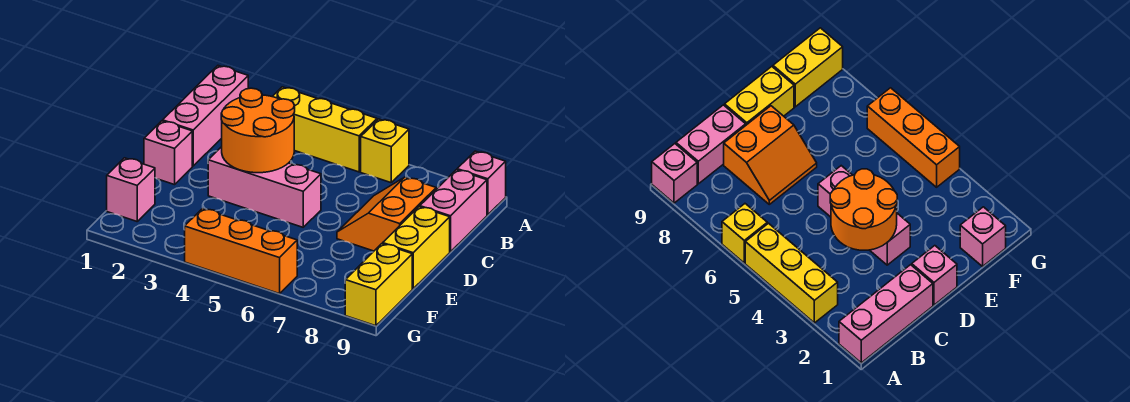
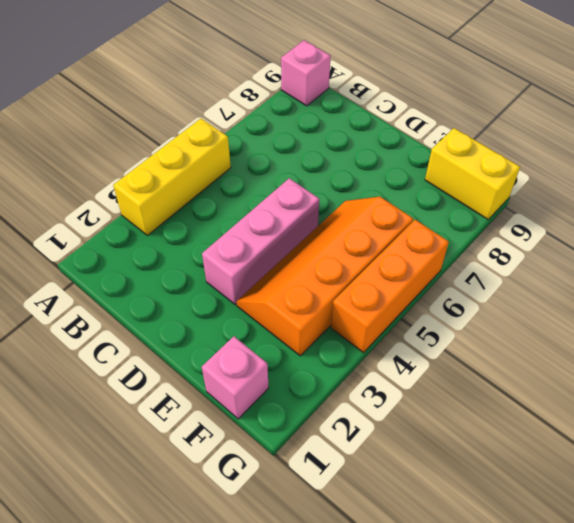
orange slope E3:F6 level 1 top F -> none
none -> pink brick A1:C1 level 1
none -> yellow brick A6 level 1
none -> pink brick B9:C9 level 1

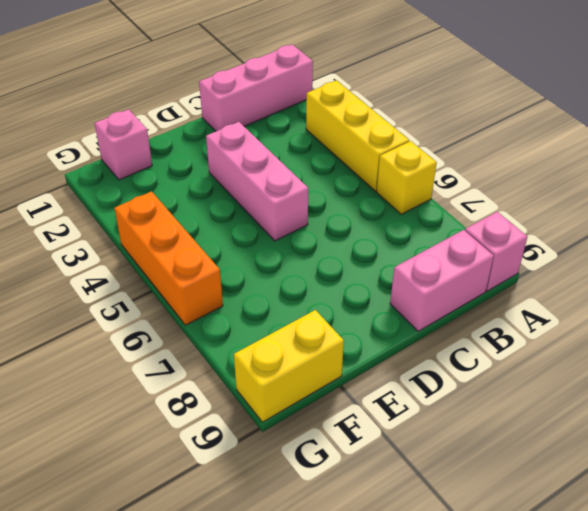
none -> orange slope C7:D8 level 1 top 8
none -> pink brick D1 level 1
none -> yellow brick D9:E9 level 1

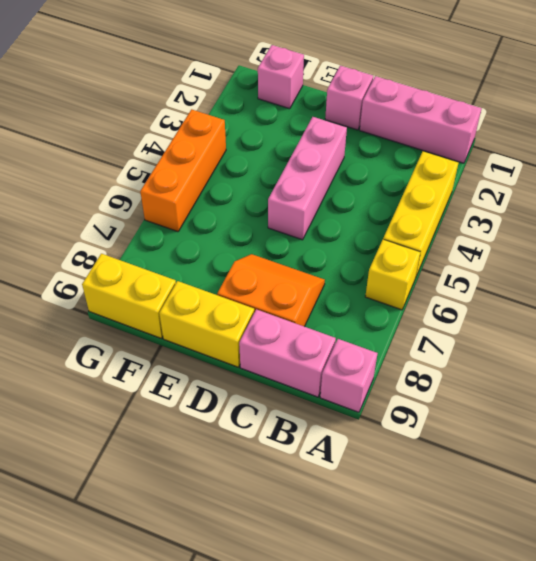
none -> orange round brick C3:D4 level 2

